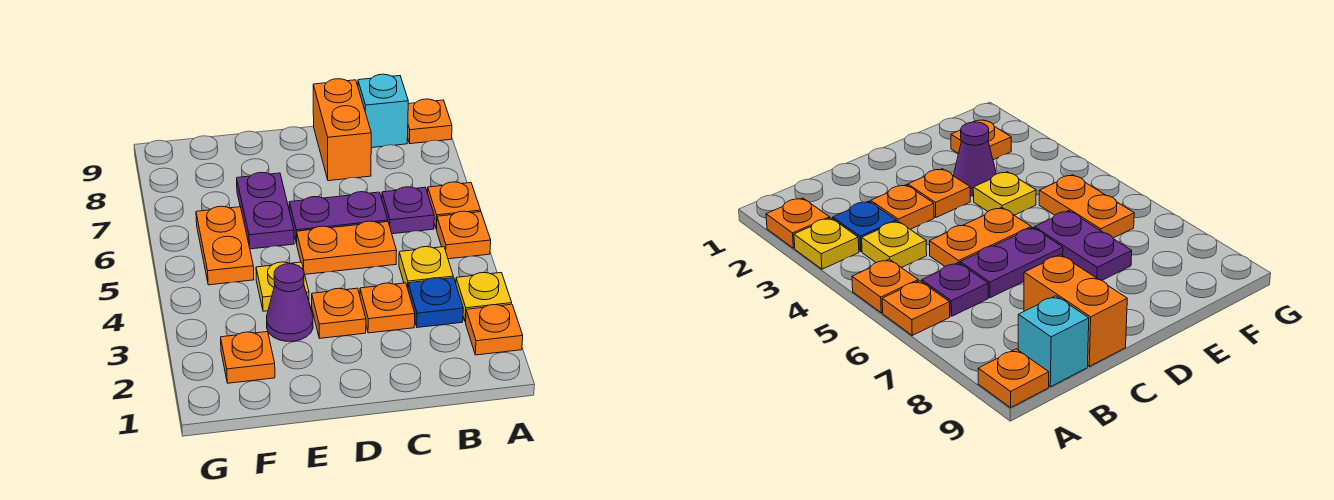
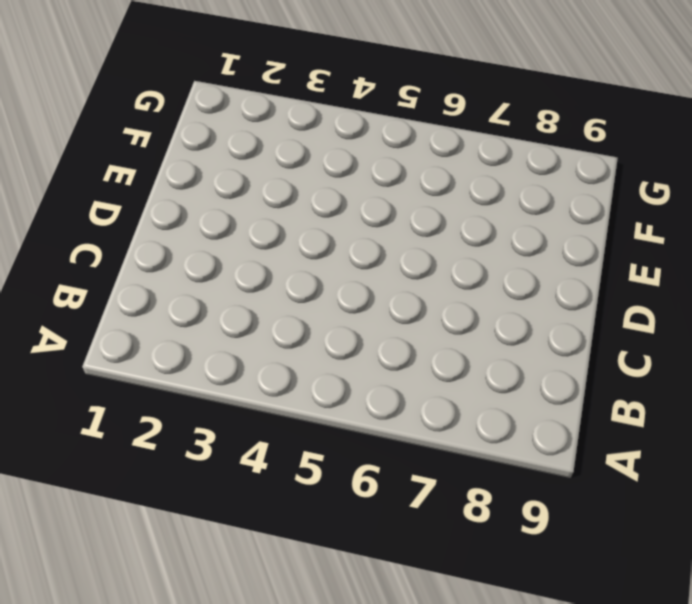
none -> orange plate A2 level 1
none -> yellow plate A3 level 1
none -> orange plate A5 level 1

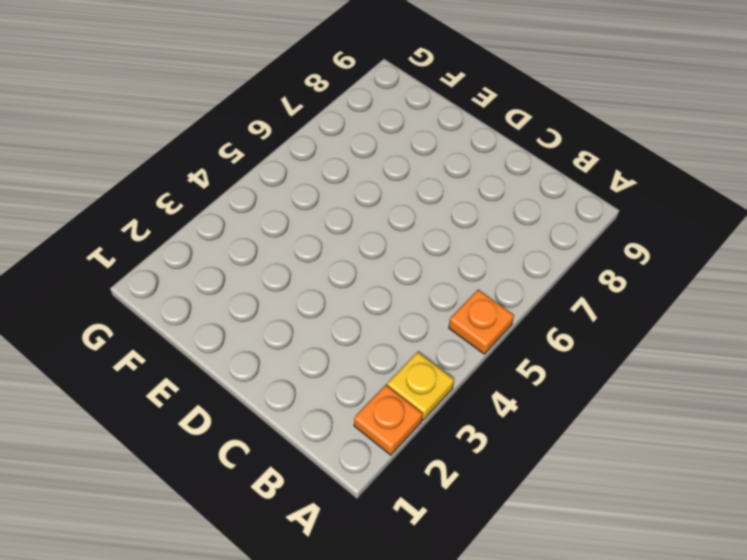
none -> orange plate A6 level 1
none -> orange plate A9 level 1
none -> blue plate B3 level 1

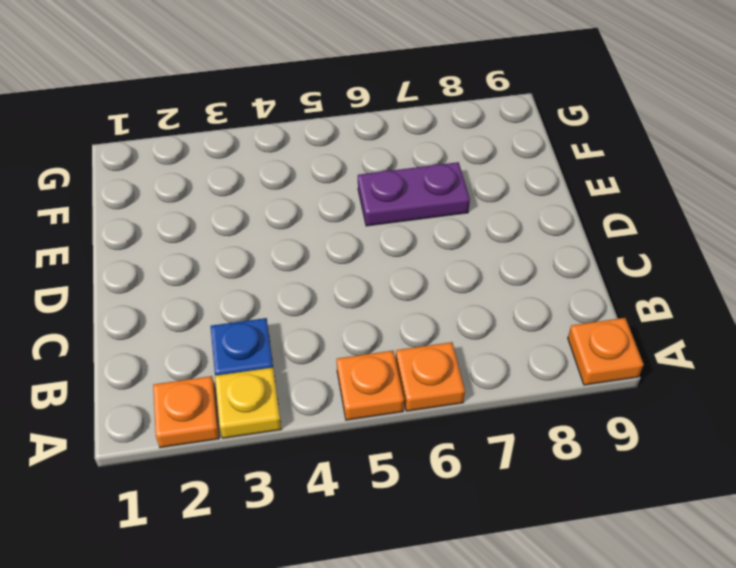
none -> yellow plate B4 level 1
none -> purple plate B6 level 1
none -> cyan brick B9 level 1

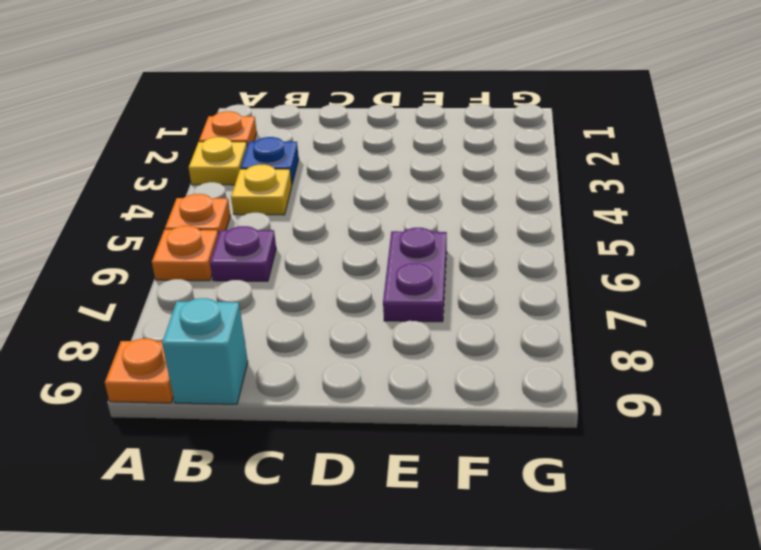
none -> orange plate C3 level 1
none -> orange plate C5:D5 level 1
none -> purple plate C6:D6 level 1

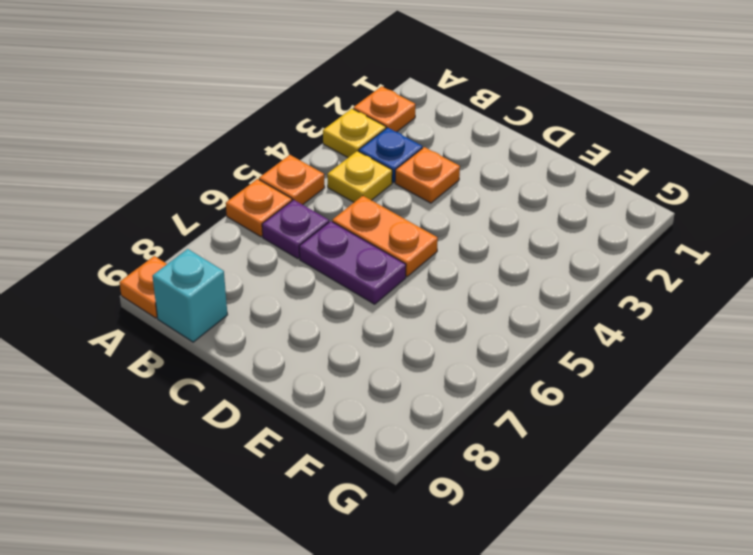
none -> orange brick C8:C9 level 1
none -> orange plate D3 level 1
none -> purple cone E3 level 1

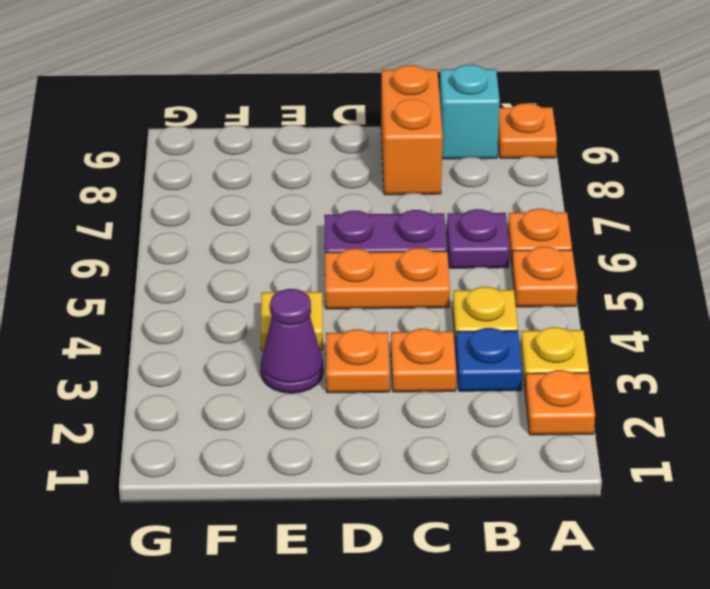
none -> purple plate E6:E7 level 1
none -> orange plate F2 level 1
none -> orange plate F5:F6 level 1

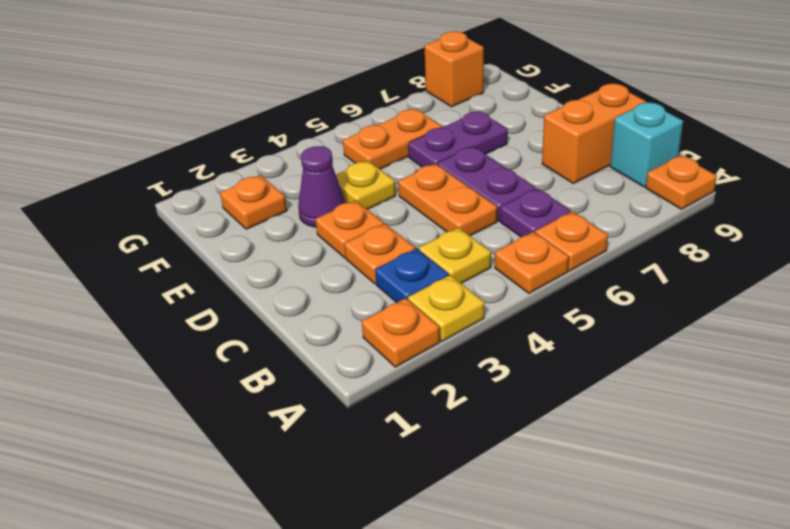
orange brick G8 level 1 -> none

